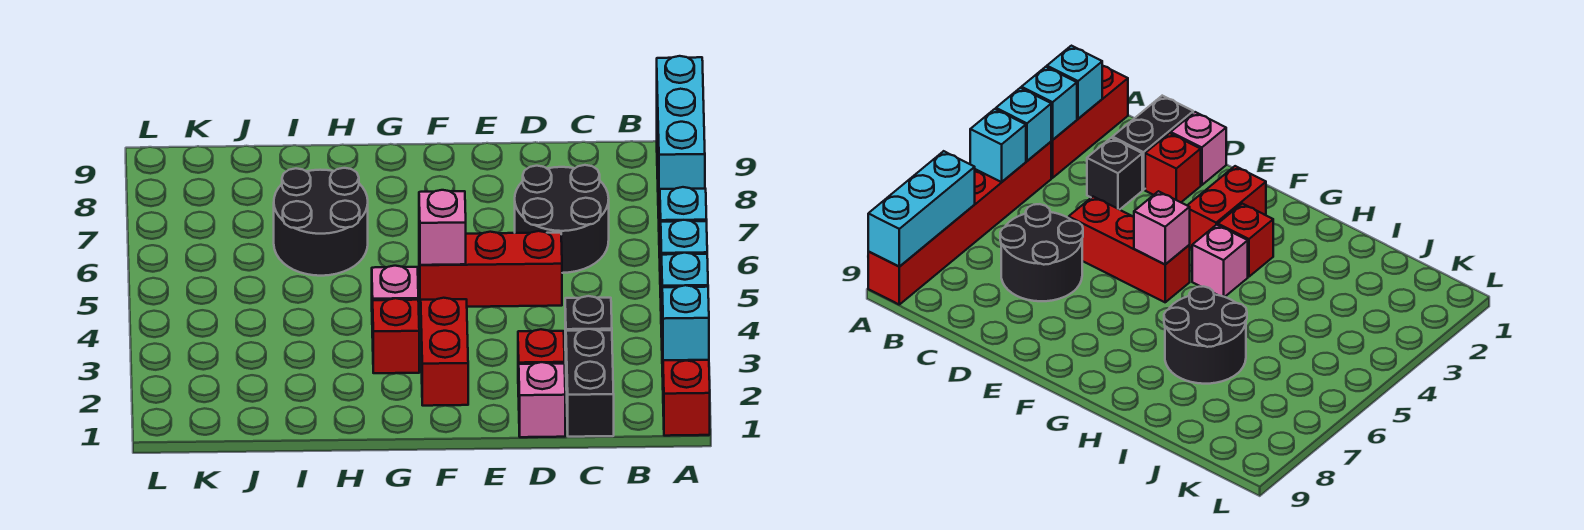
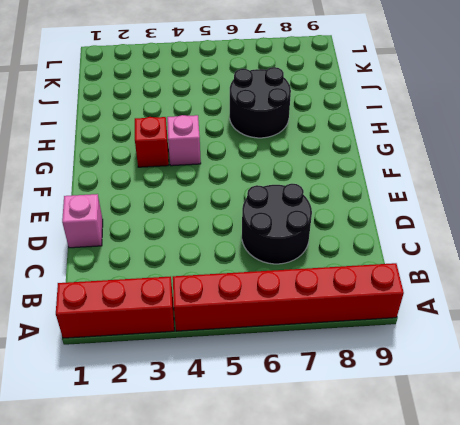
none -> black brick C1:C2 level 1
none -> black brick C3 level 1
none -> red brick D2 level 1

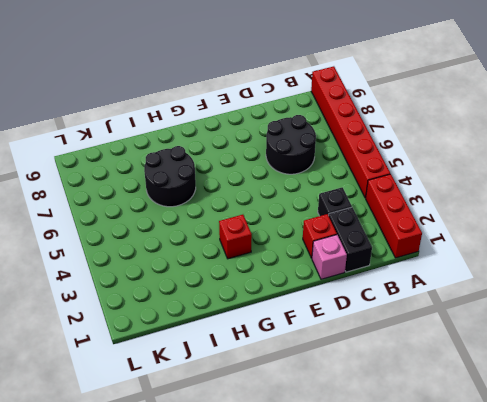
none -> red brick D5:F5 level 1
none -> red brick F2:F3 level 1
none -> pink brick G4 level 1

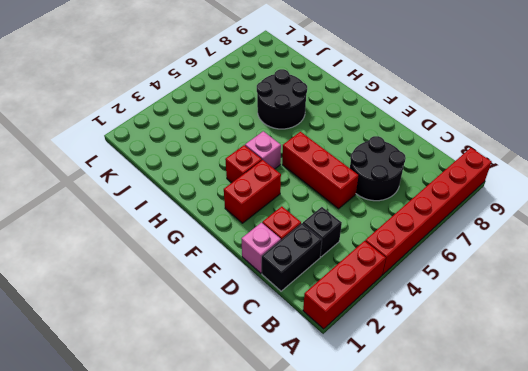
none -> cyan brick A2 level 2
none -> cyan brick A3 level 2
none -> cyan brick A4 level 2

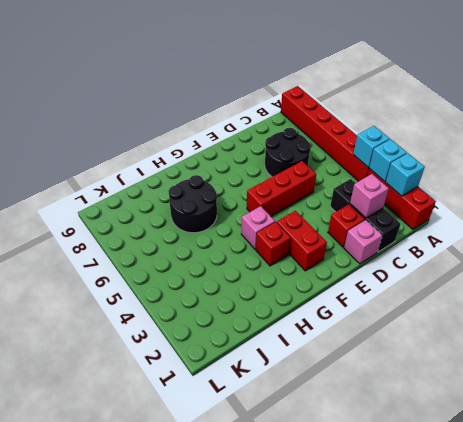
pink brick C2 level 2 -> pink brick F5 level 2
none -> cyan brick A5 level 2
none -> cyan brick A7:A9 level 2

